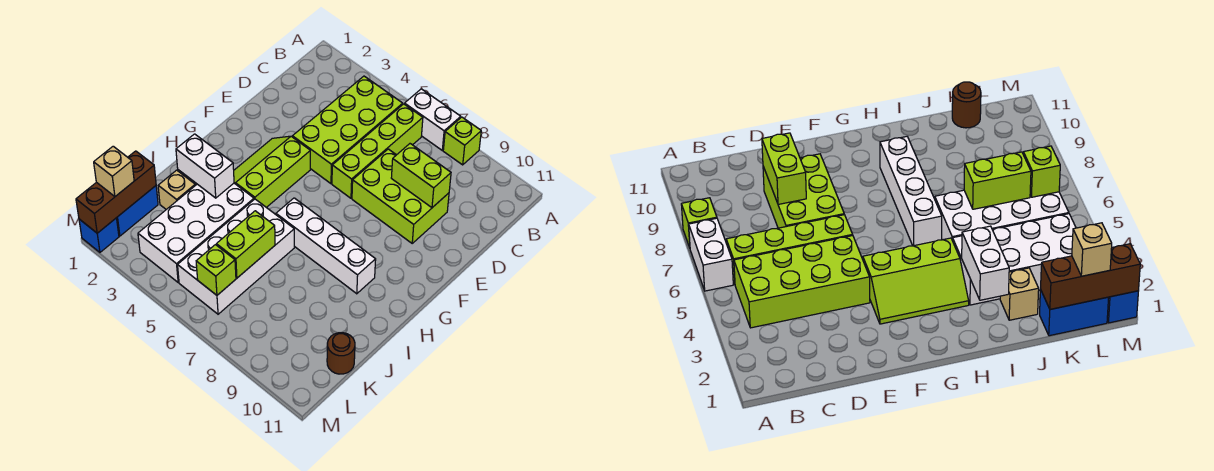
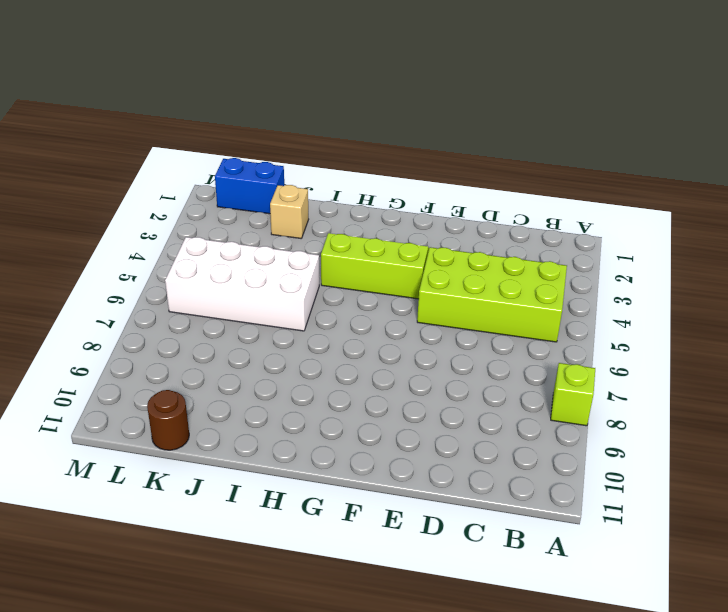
none -> white brick A6:A7 level 1
none -> lime brick B6:E6 level 1
none -> lime brick D7:E9 level 1

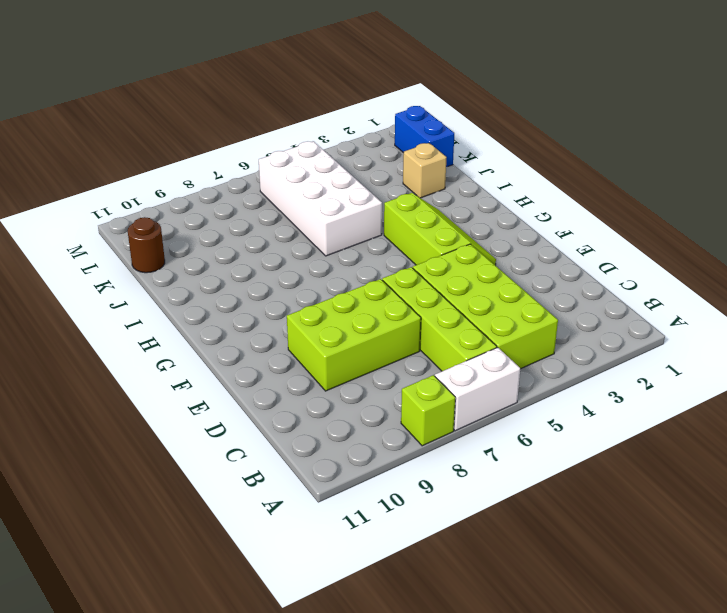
none -> white brick H6:H9 level 1
none -> white brick I3:L4 level 1
none -> blue brick M1 level 1

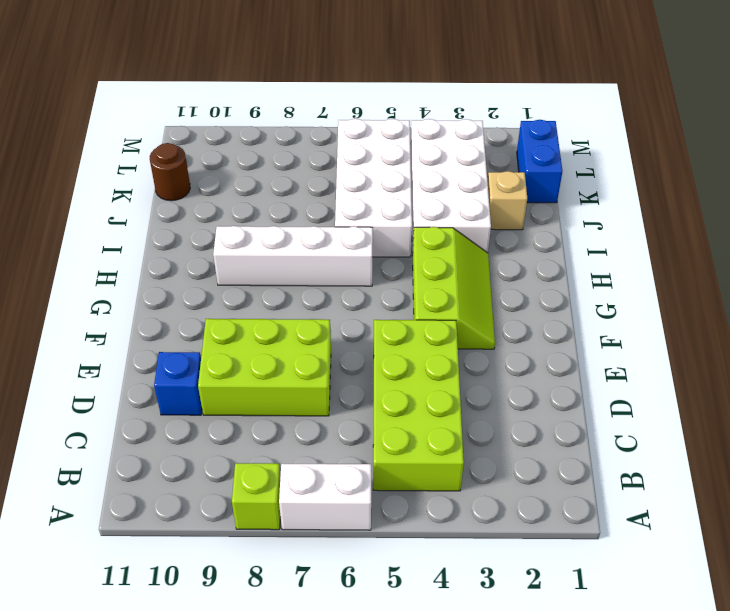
blue brick D10 level 1 -> blue brick M1 level 1
none -> lime brick B6:E6 level 1
none -> lime brick D8:D9 level 2
none -> white brick I2:I3 level 2

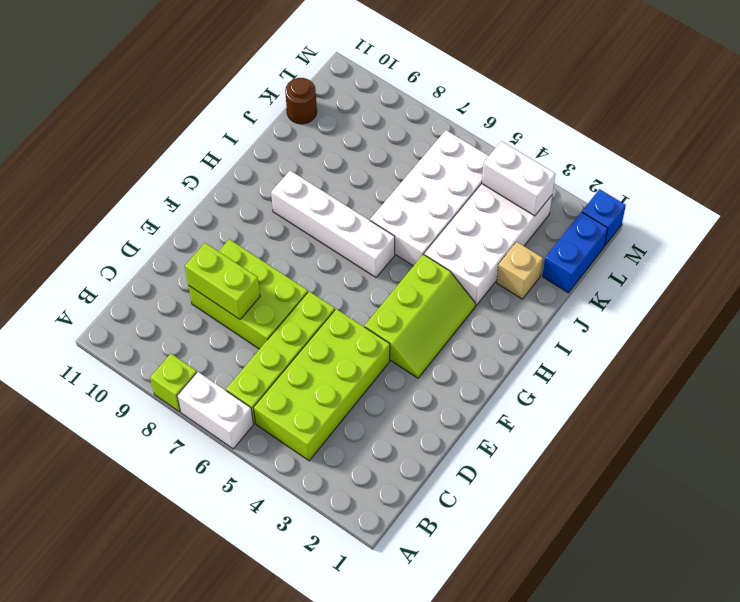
white brick L3:L4 level 2 -> white brick I2:I3 level 2
none -> lime brick J6:K6 level 2
none -> brown brick K1:M1 level 2
none -> lime brick L6 level 2

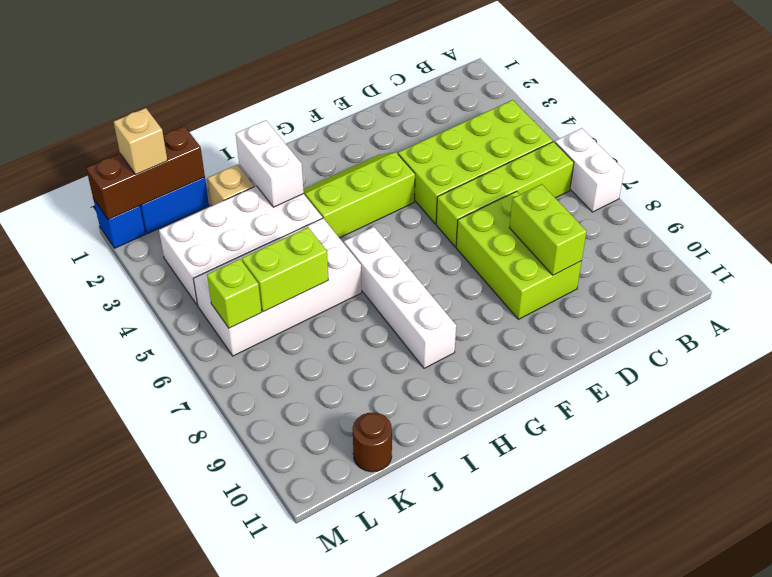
none -> lime brick A8 level 1

